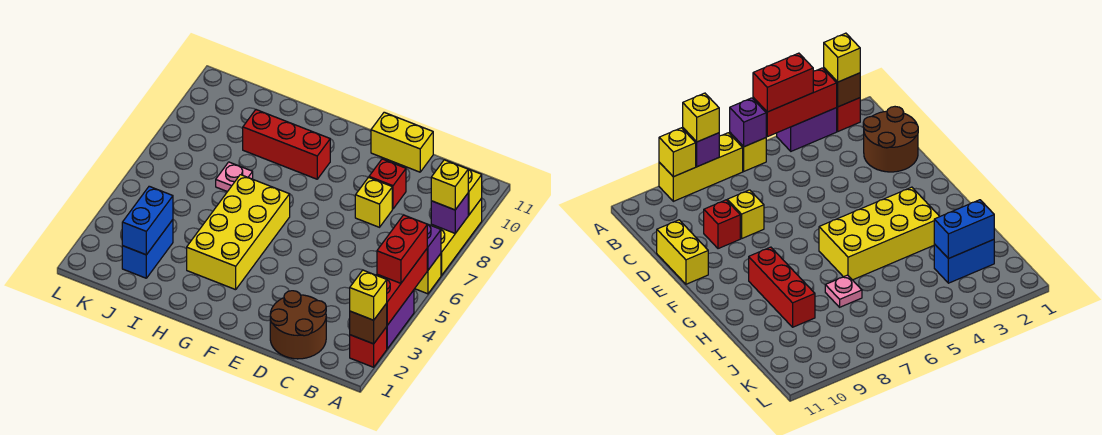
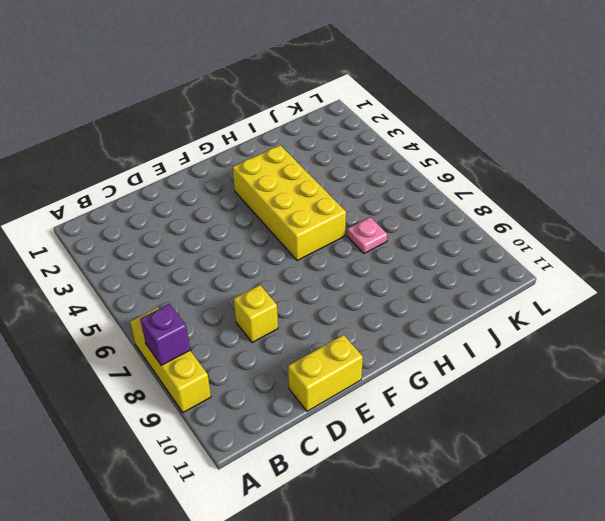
none -> red brick A2 level 1
none -> purple brick A3:A4 level 1
none -> yellow brick A6 level 1

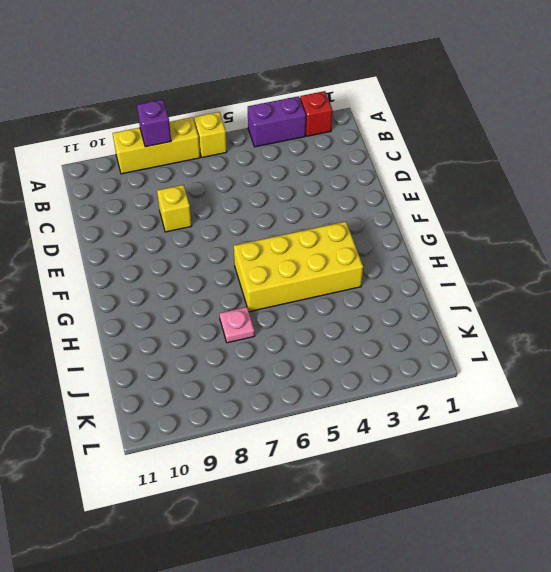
none -> brown round brick C1:D2 level 1
none -> red brick D9 level 1
none -> yellow brick D11:E11 level 1

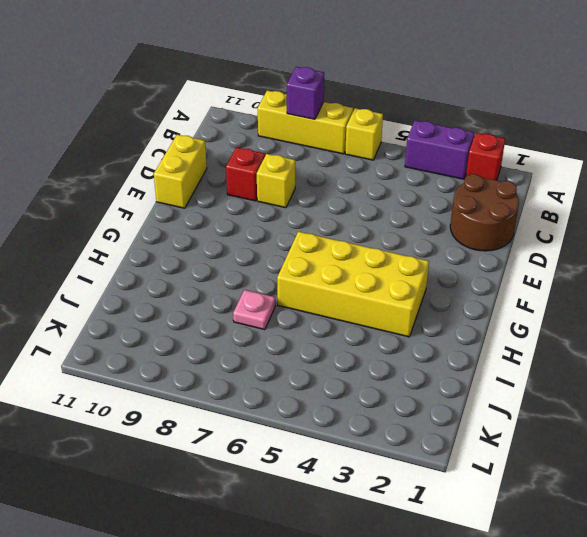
none -> red brick G9:I9 level 1
none -> blue brick J2:J3 level 1
none -> brown brick A2 level 2

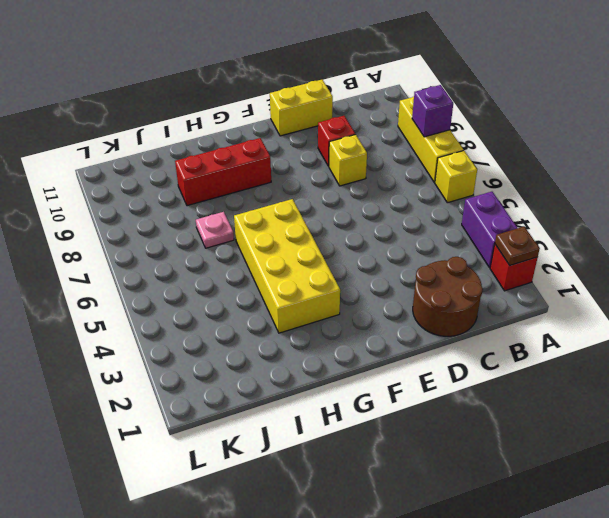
brown plate A2 level 2 -> brown brick A2 level 2
none -> blue brick J2:J3 level 1
none -> red brick A3:A5 level 2
none -> purple brick A6 level 2

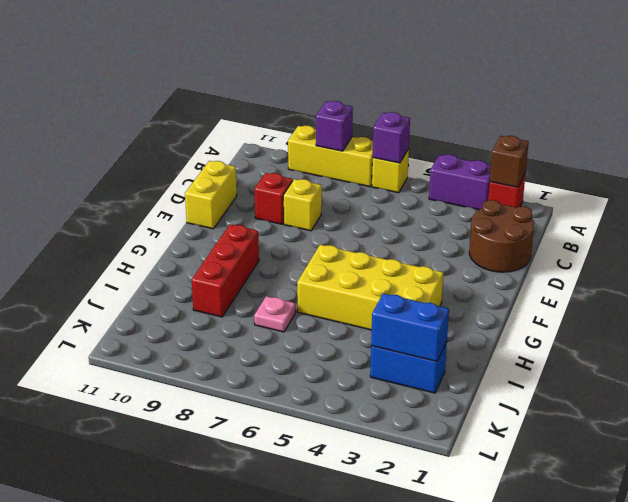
none -> red brick A3:A5 level 2
none -> yellow brick A9 level 2
none -> yellow brick A2 level 3

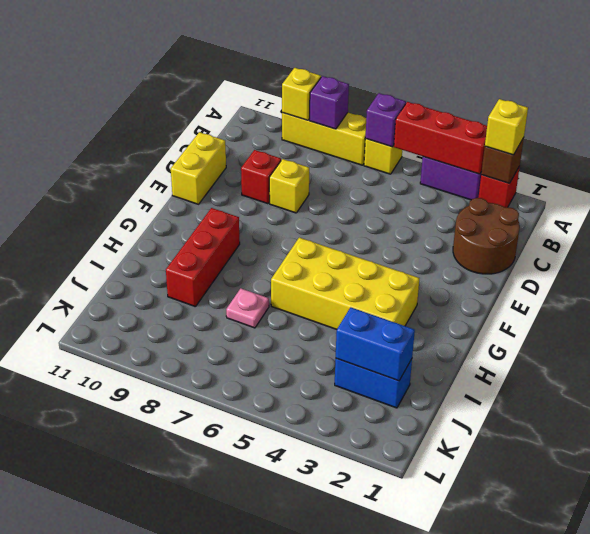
none -> red brick A4:A5 level 3
none -> yellow brick A8 level 3

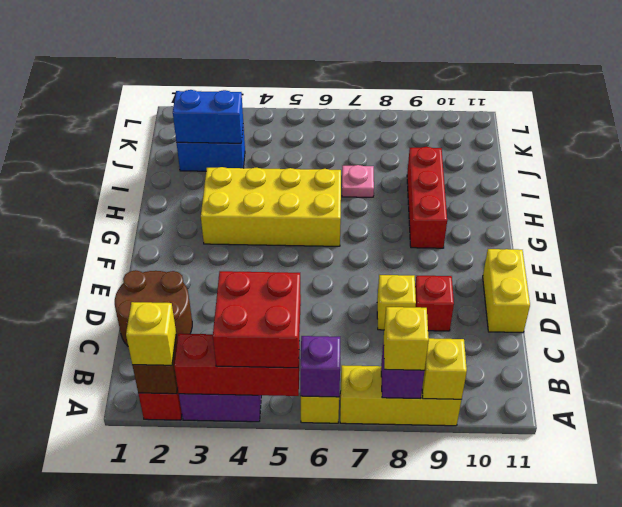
red brick A4:B5 level 3 -> red brick A4:A5 level 3

